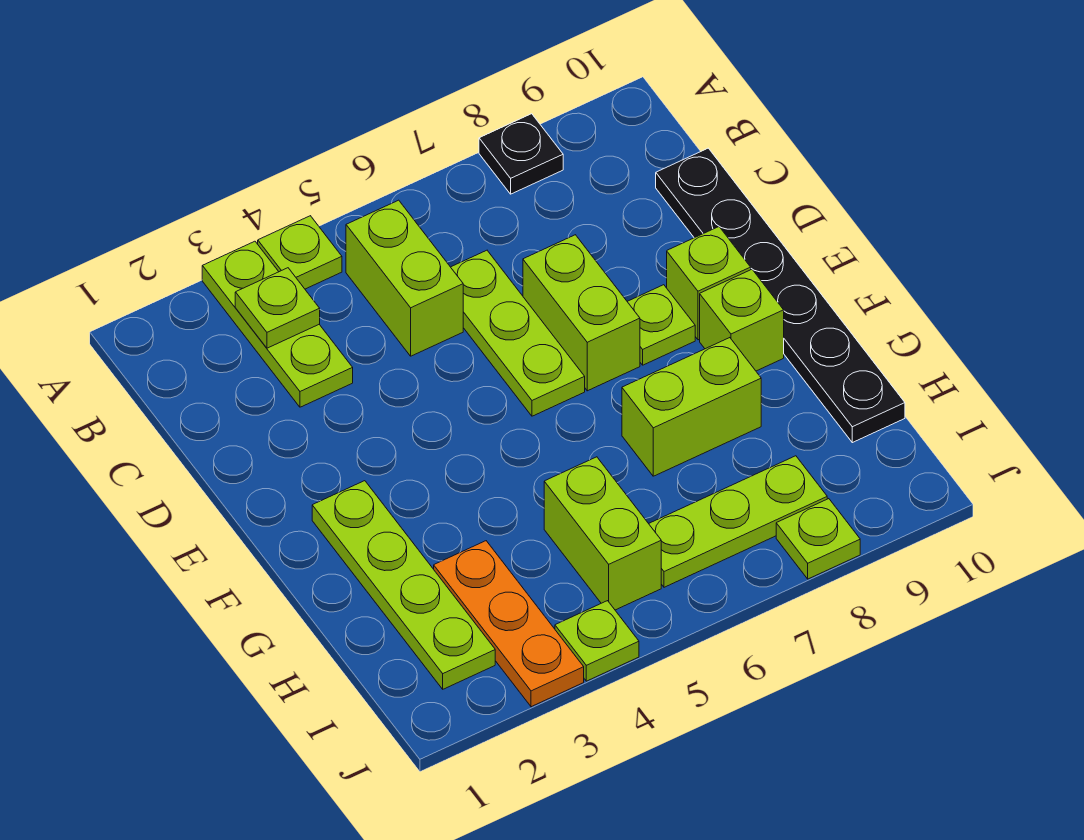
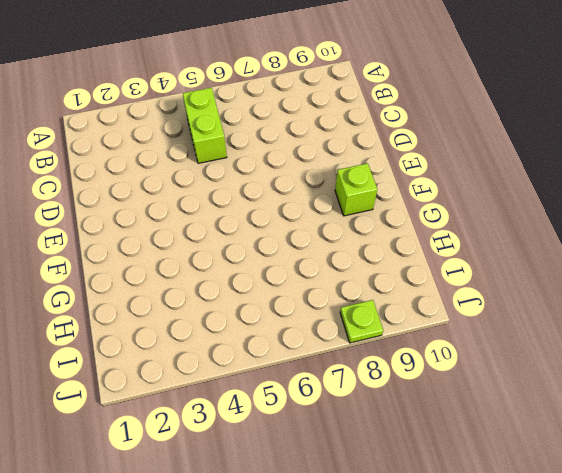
none -> lime plate A3:C3 level 1
none -> lime plate A4 level 1
none -> black plate A8 level 1

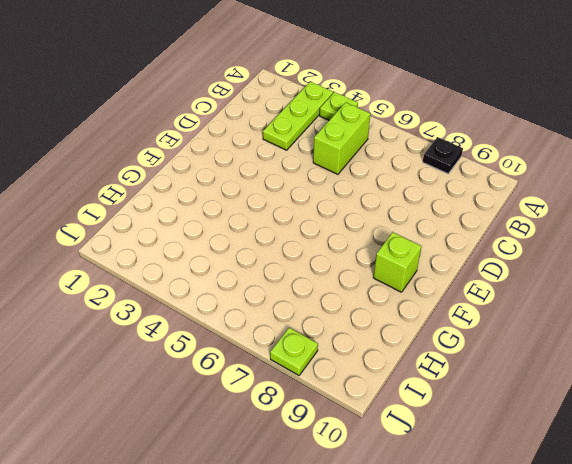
none -> lime plate C6:E6 level 1
none -> black plate C10:H10 level 1
none -> lime brick D7:E7 level 1

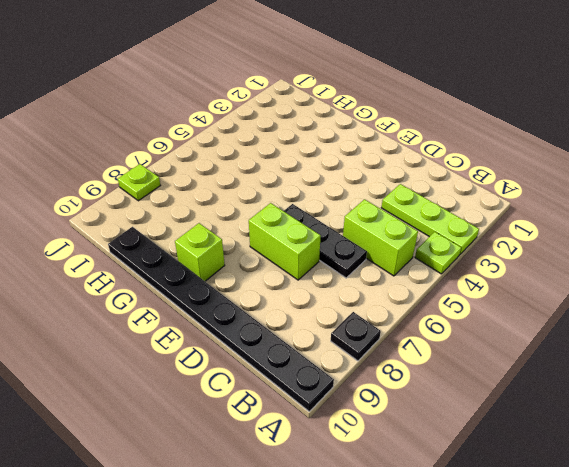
black plate A10:H10 level 1 -> black plate C10:H10 level 1
black plate C6:E6 level 1 -> lime plate C6:E6 level 1
none -> lime plate E8 level 1
none -> lime brick E9 level 1
none -> lime plate F2:I2 level 1

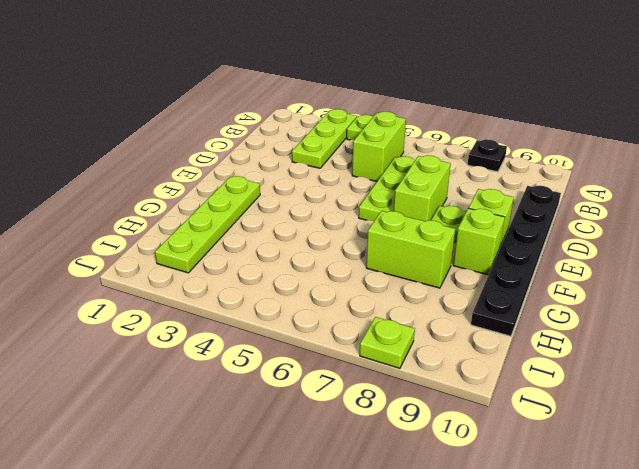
none -> orange plate H3:J3 level 1
none -> lime brick H5:I5 level 1
none -> lime plate I6:I8 level 1

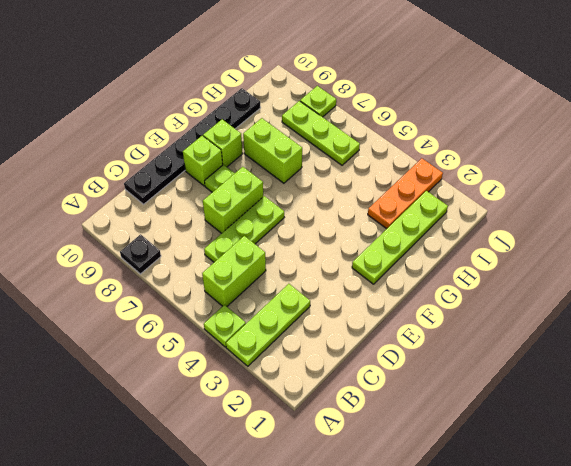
none -> lime brick H5:I5 level 1
none -> lime plate J4 level 1
none -> lime plate B3 level 2

